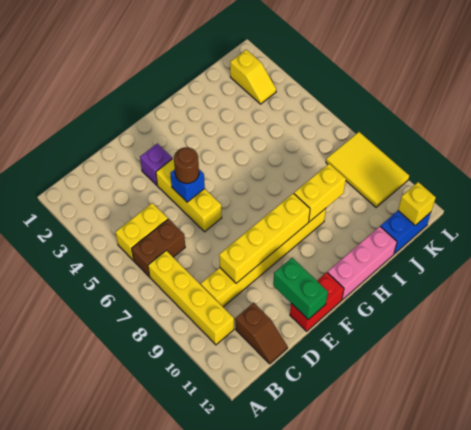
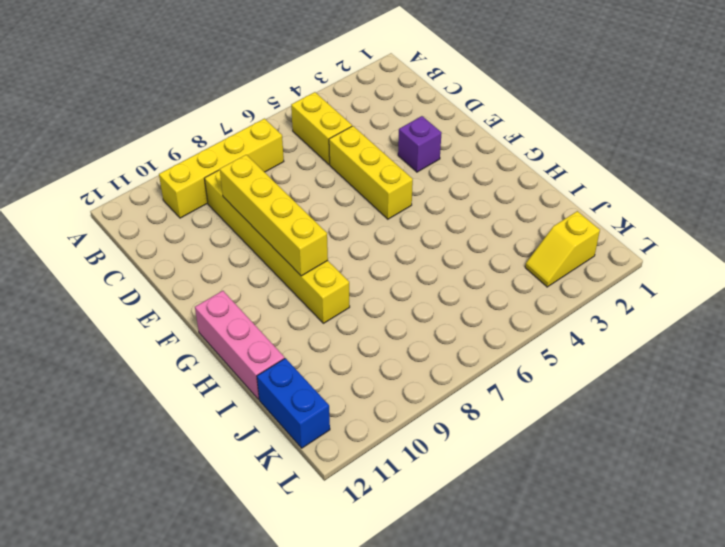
yellow brick D5:F5 level 1 -> yellow brick E4:E6 level 1
none -> brown brick B6:C6 level 1
none -> brown slope C11:C12 level 1 top 11
none -> red brick E12:F12 level 1

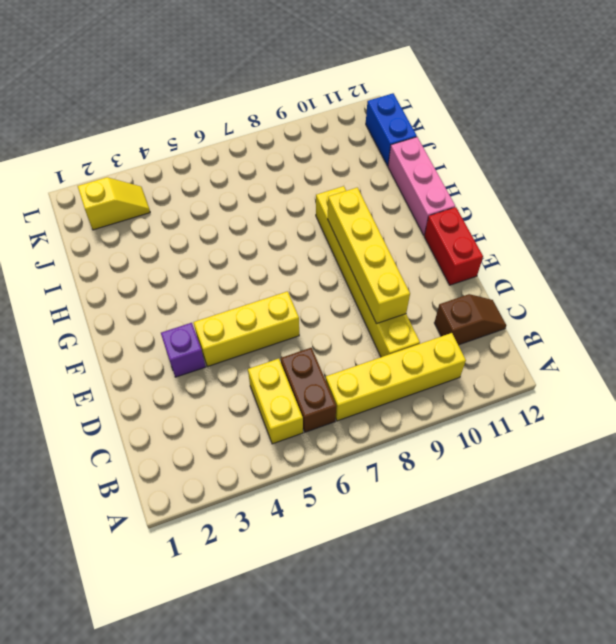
none -> yellow tile K8:L10 level 1
none -> blue brick E5 level 2
none -> green brick E11:E12 level 2

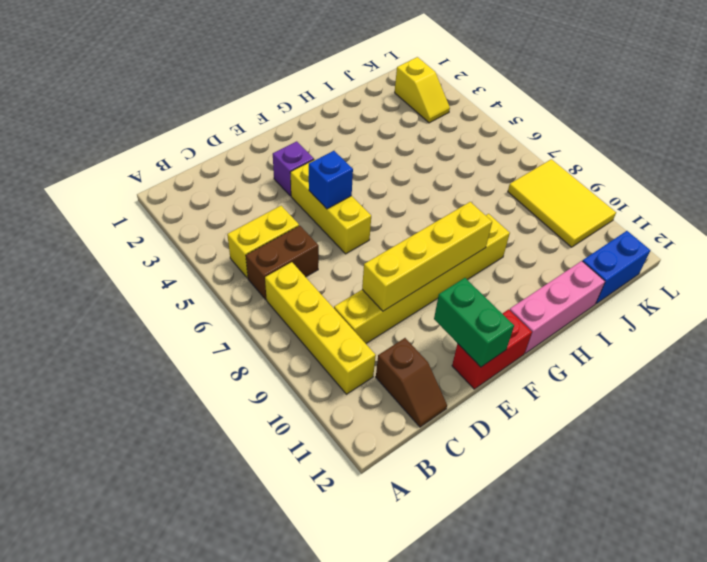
none -> yellow brick H9:I9 level 2
none -> yellow brick K12 level 2
none -> brown round brick E5 level 3

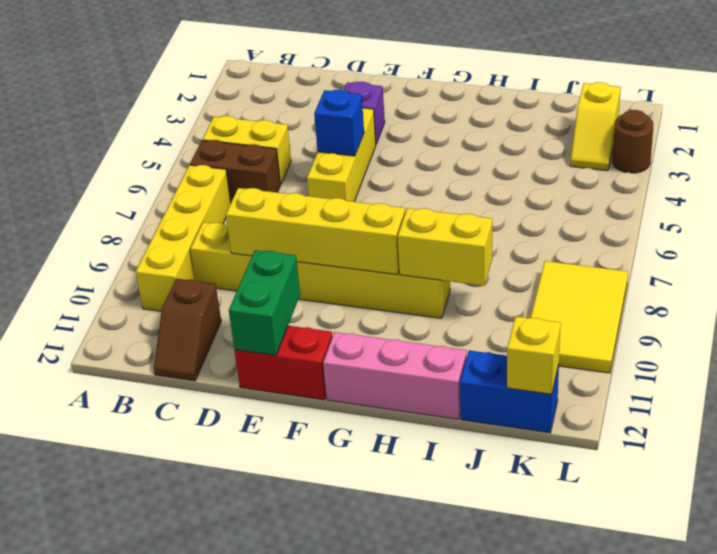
brown round brick L3 level 1 -> brown round brick E5 level 3

